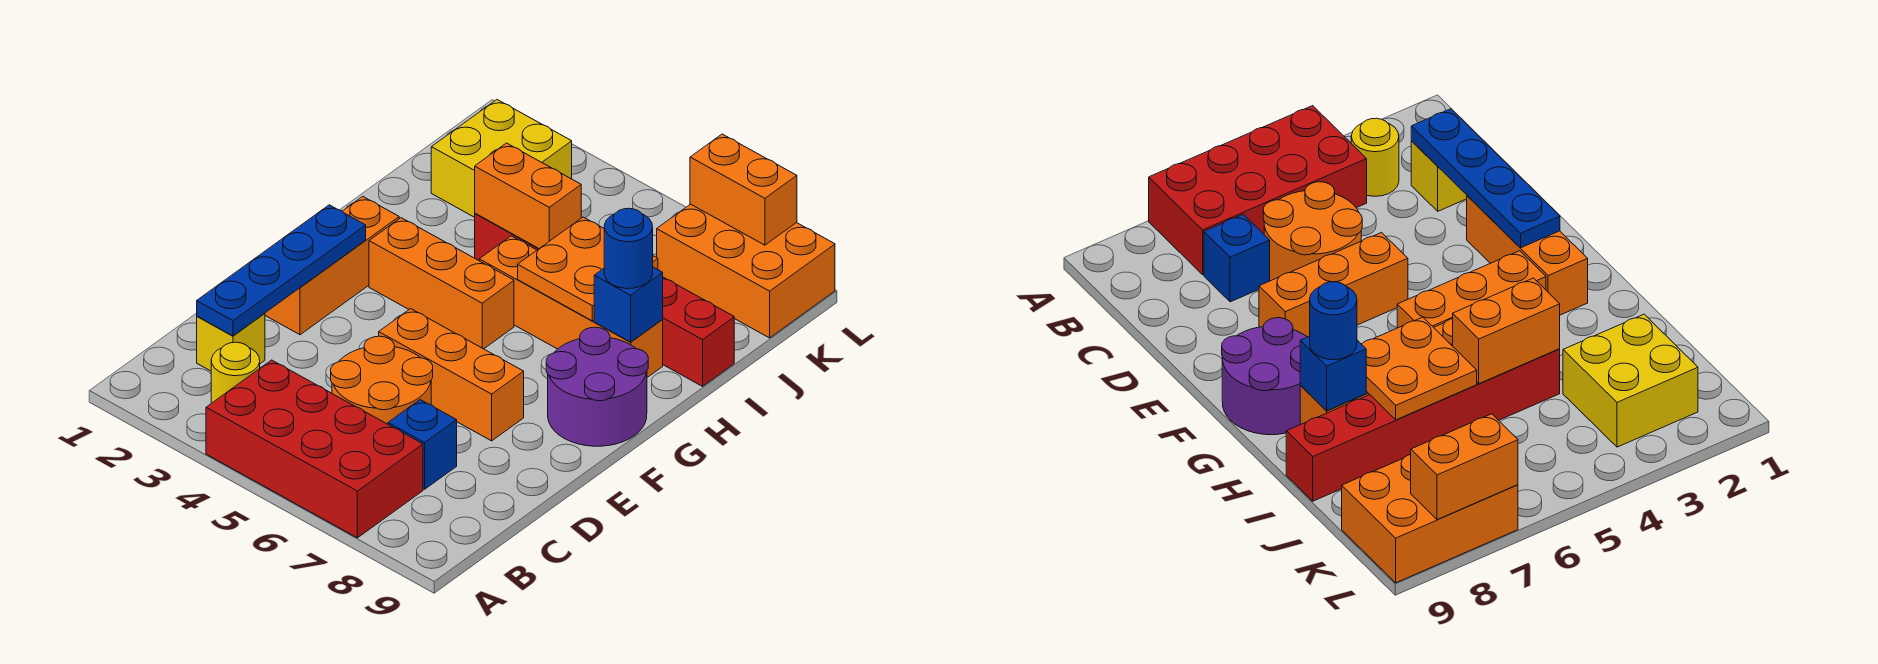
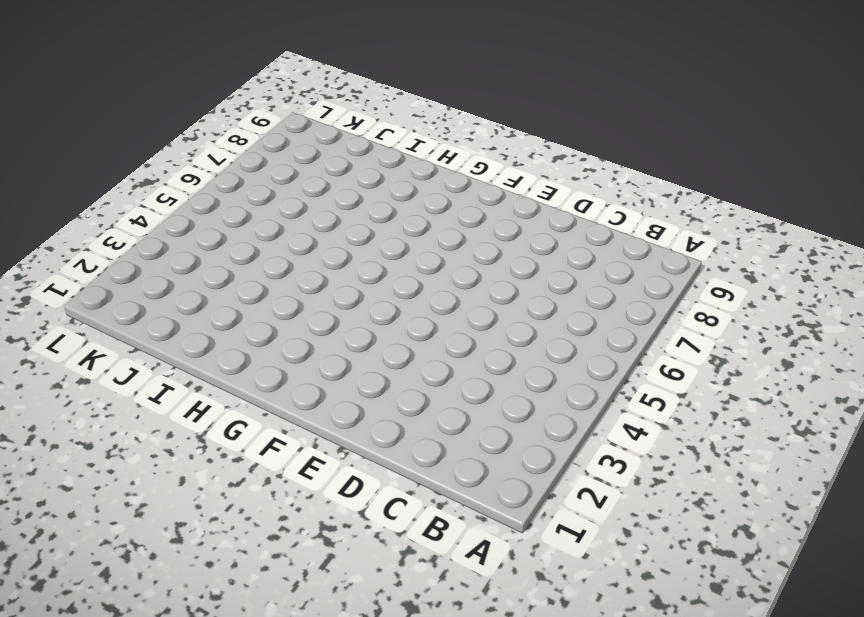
none -> red brick A4:B7 level 1
none -> yellow round brick B3 level 1
none -> yellow brick C2 level 1

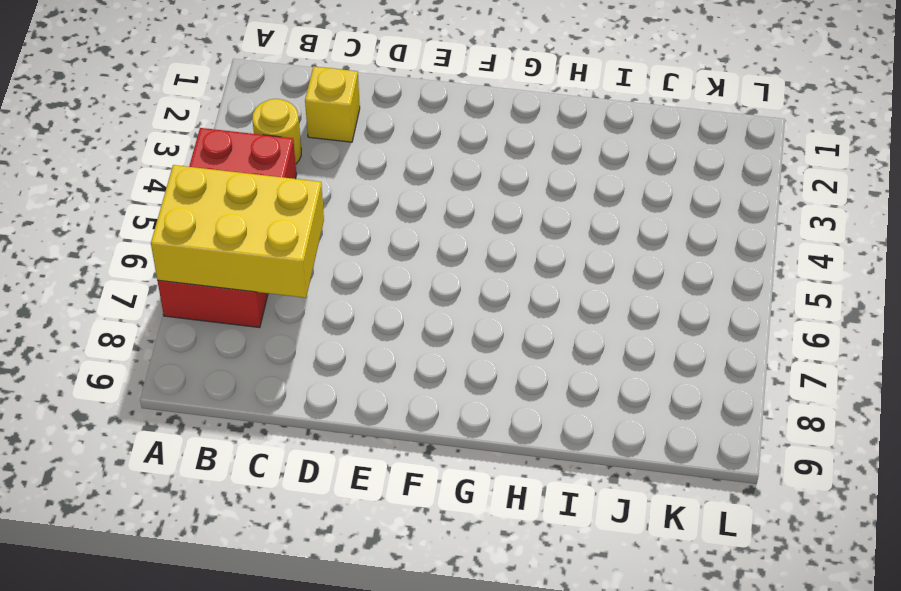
yellow brick A6:C7 level 2 -> none
none -> orange round brick C5:D6 level 1
none -> blue brick C7 level 1
none -> orange brick E2:G2 level 1

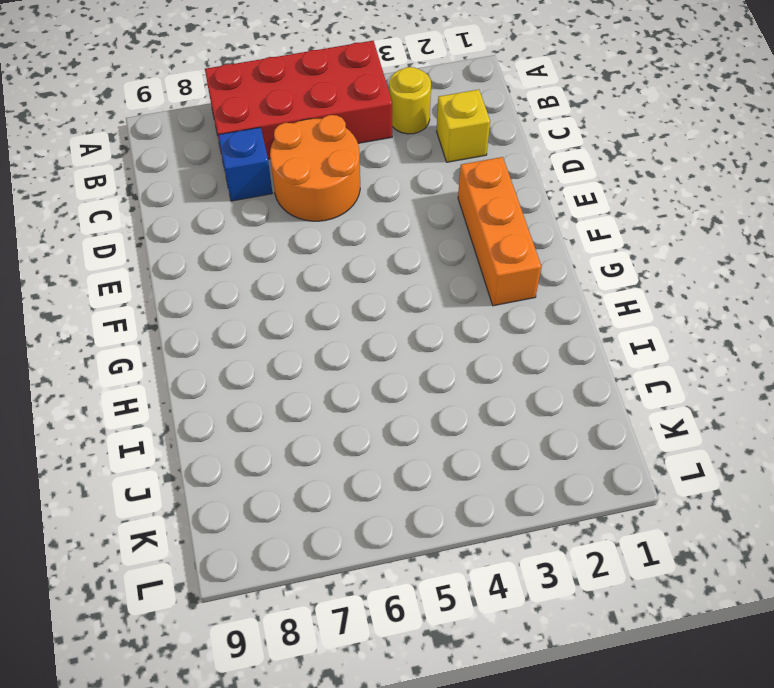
none -> orange brick E5:E7 level 1
none -> purple round brick F8:G9 level 1
none -> orange brick G3:G5 level 1

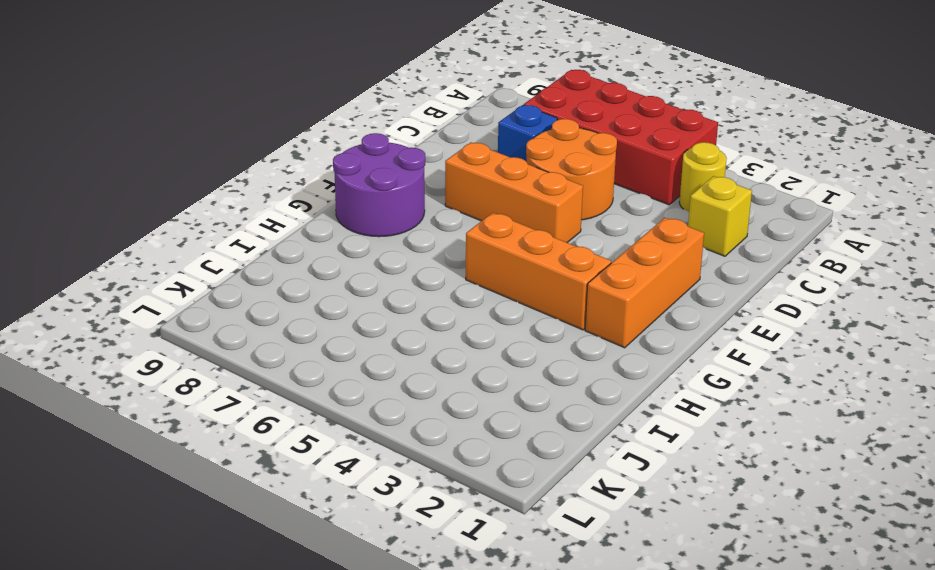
none -> orange brick H5:H8 level 1
none -> red brick I4:I9 level 1
none -> yellow brick J2:K3 level 1

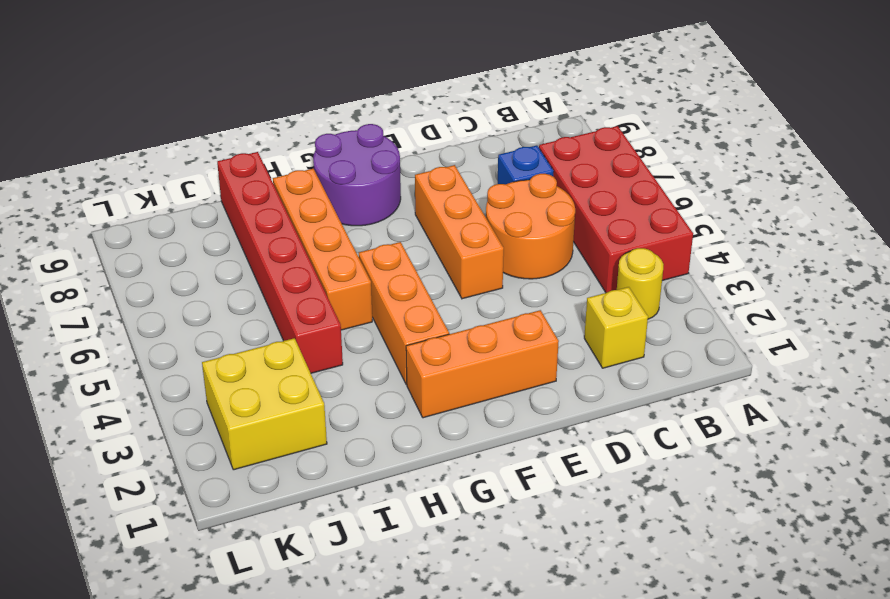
none -> orange brick K7:L9 level 1
none -> blue plate C2:F2 level 2
none -> orange plate H6:I7 level 2

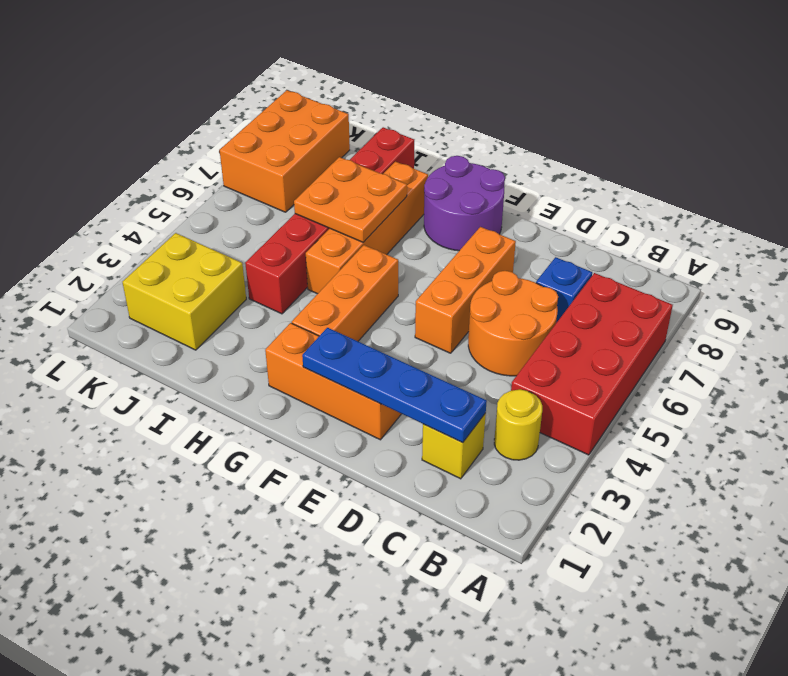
none -> blue brick H8 level 2
none -> orange brick I4:I5 level 2
none -> orange brick L7:L8 level 2

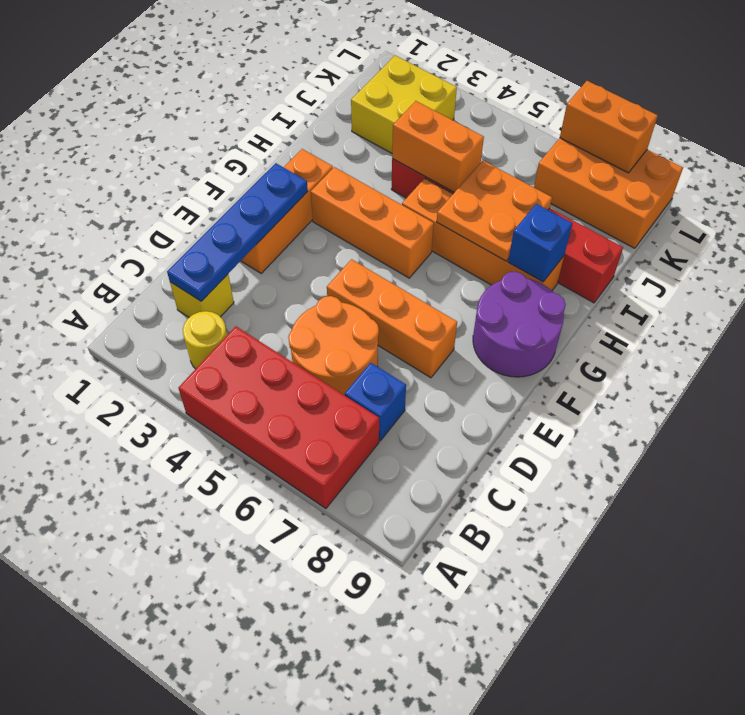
none -> blue round brick H8 level 3

